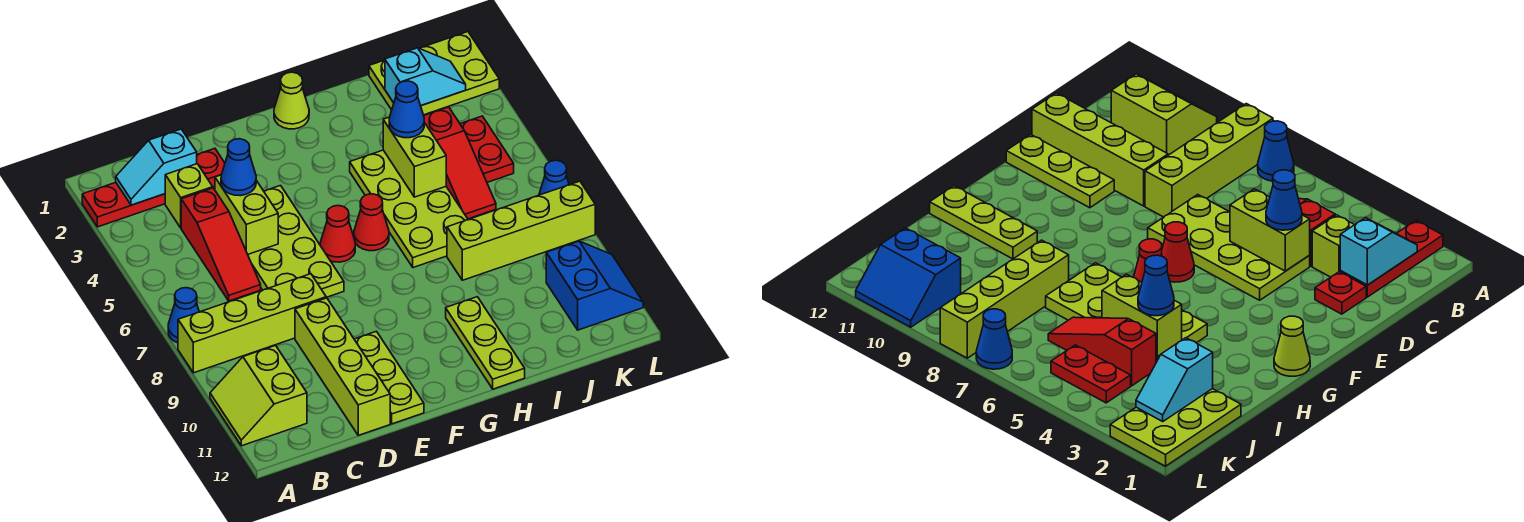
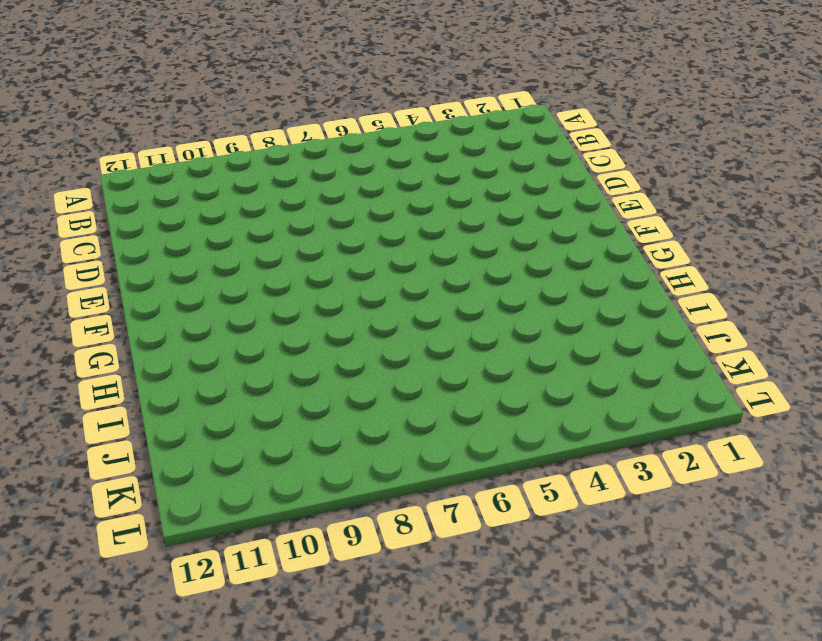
none -> red plate A2:C2 level 1
none -> blue cone A7 level 1
none -> lime brick A8:D8 level 1

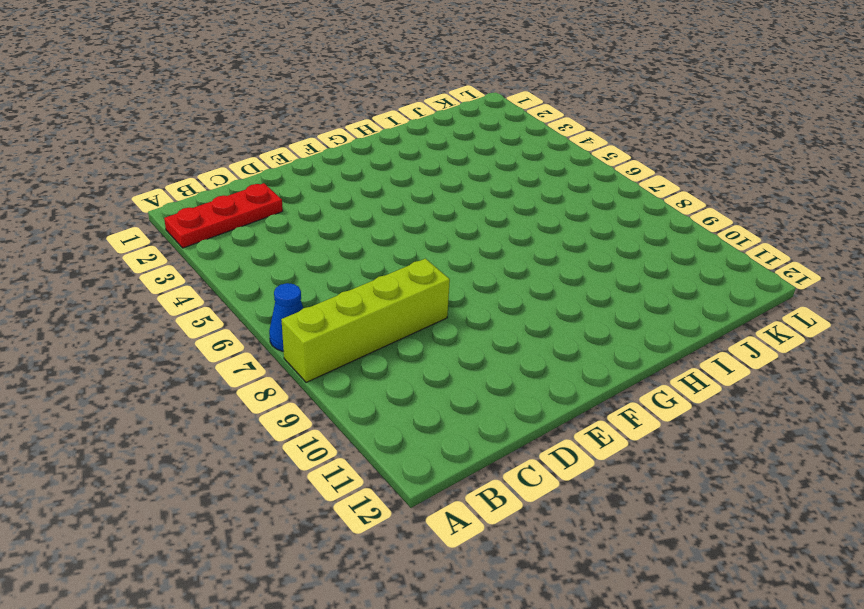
none -> lime slope A10:B11 level 1 top B
none -> lime brick C3 level 1
none -> red slope C4:C6 level 1 top 4

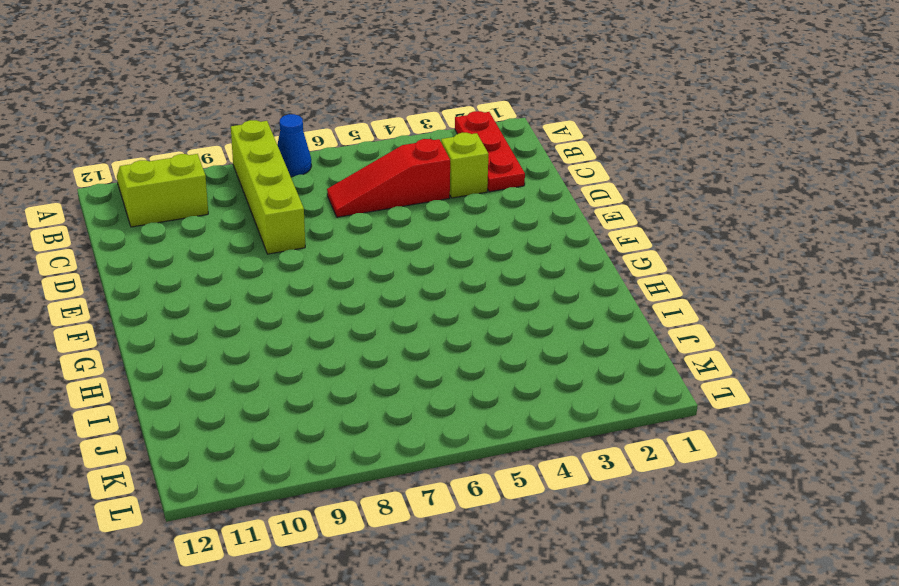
none -> red plate D2 level 1
none -> lime plate D4:E7 level 1
none -> lime brick D9:D12 level 1

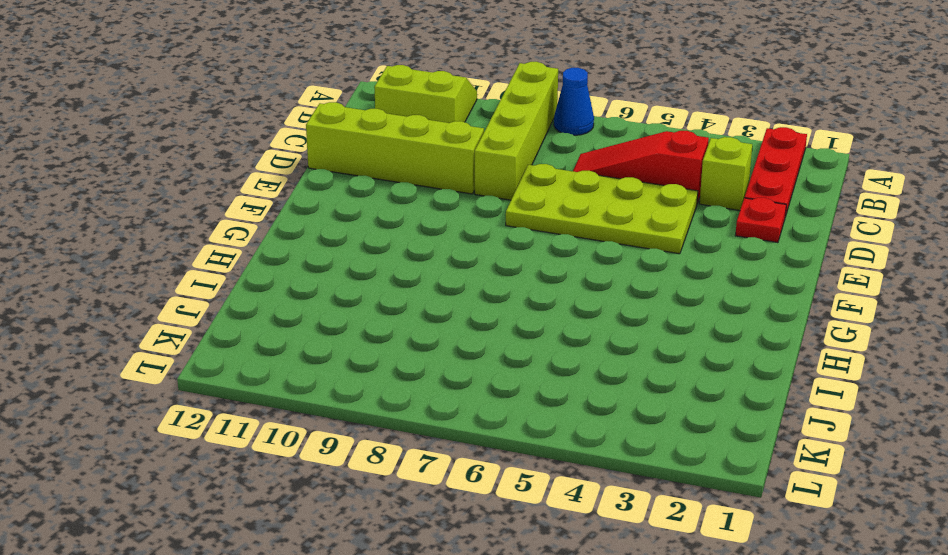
none -> lime plate E10:E12 level 1
none -> red cone F6 level 1
none -> lime cone G1 level 1

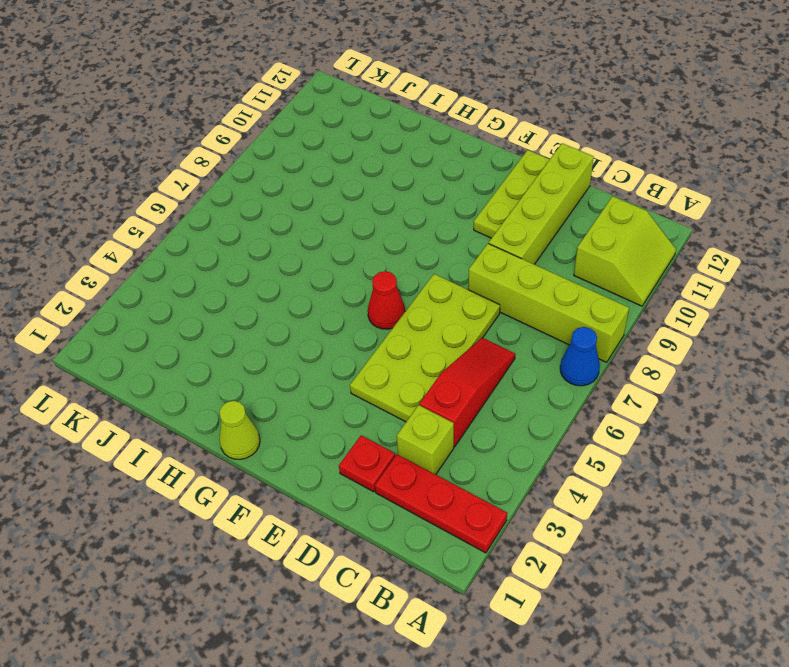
none -> red cone G6 level 1
none -> lime plate H4:I7 level 1
none -> lime plate H10:H12 level 1

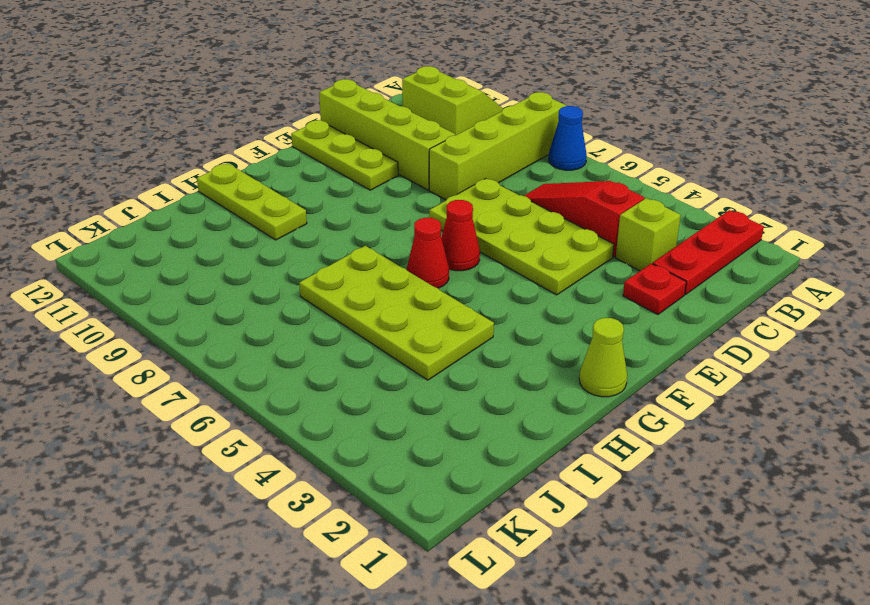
none -> lime brick I8:L8 level 1
none -> lime plate J1:L2 level 1
none -> red slope J4:J6 level 1 top 4

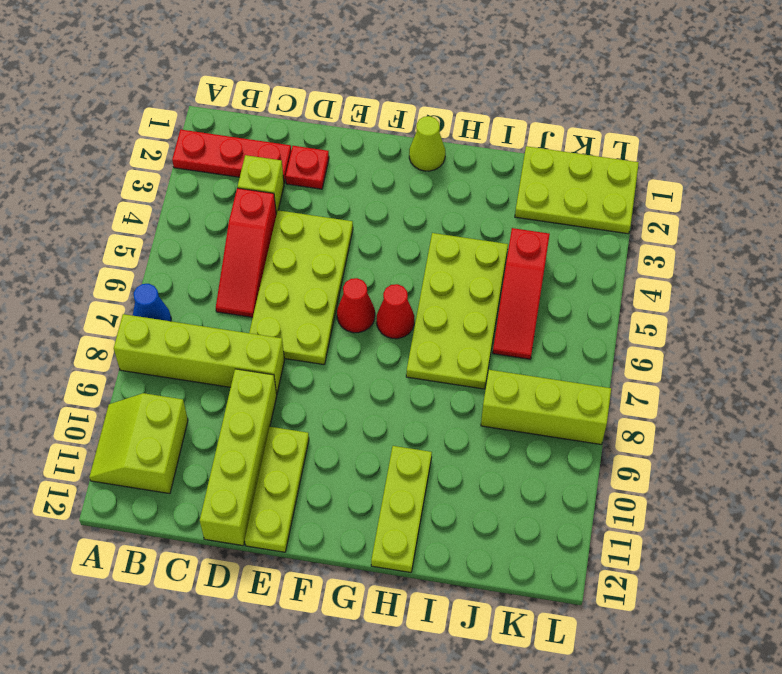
lime brick J8:L8 level 1 -> lime brick I8:L8 level 1
none -> red plate K4:K5 level 1
none -> blue slope K10:L11 level 1 top K
none -> blue cone L7 level 1

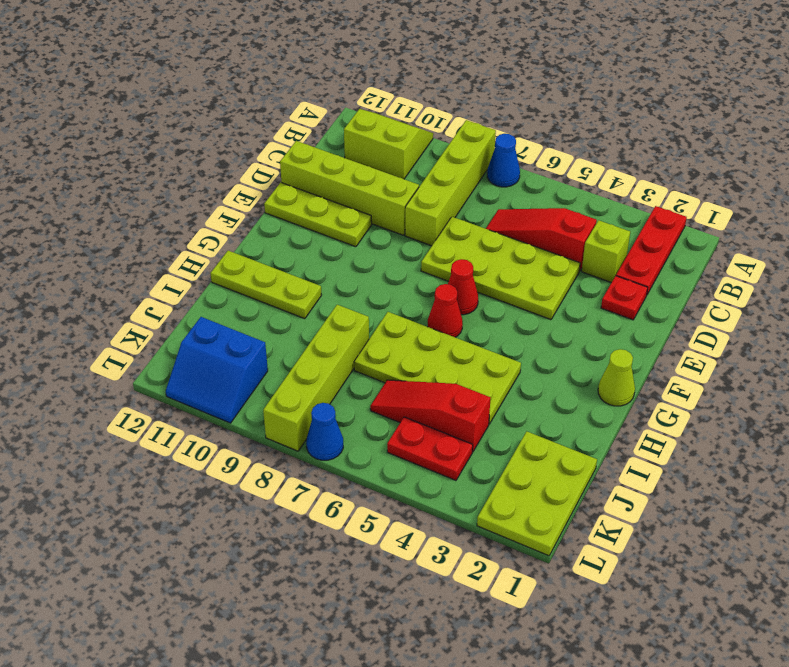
none -> cyan slope B2:C2 level 2 top C
none -> lime brick D4:D5 level 2
none -> lime brick I4:I5 level 2

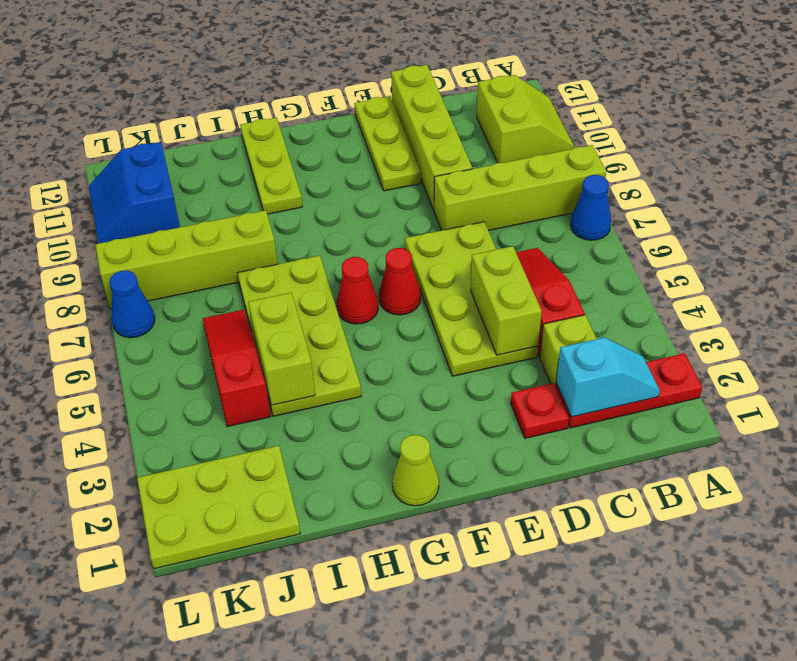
none -> red plate K4:K5 level 1
none -> cyan slope J2:K2 level 2 top J
none -> blue cone D4 level 3

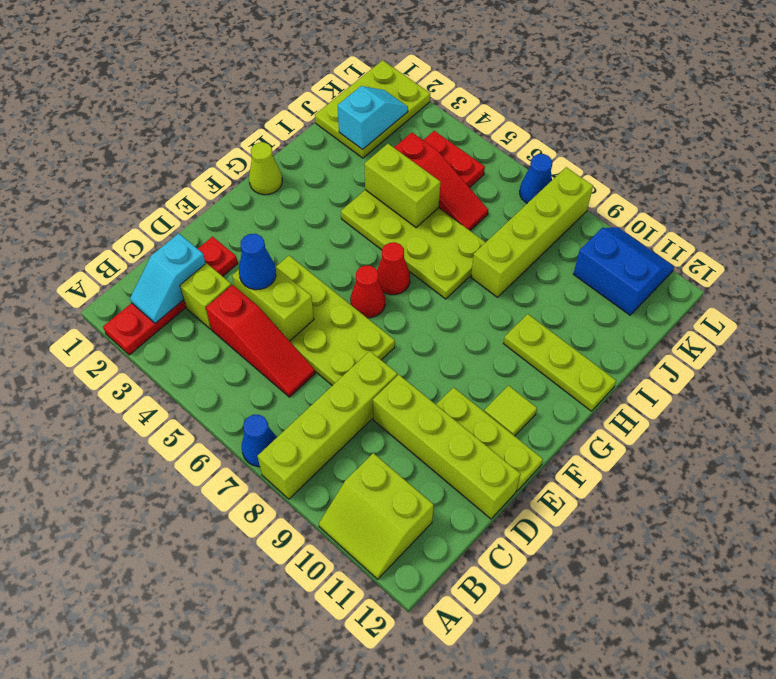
lime tile F11 level 1 -> none
none -> blue cone I4 level 3

